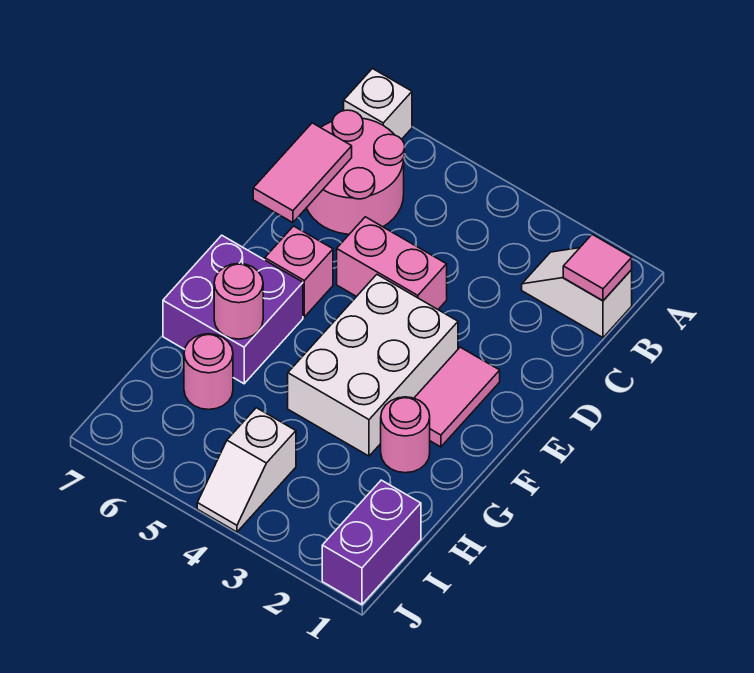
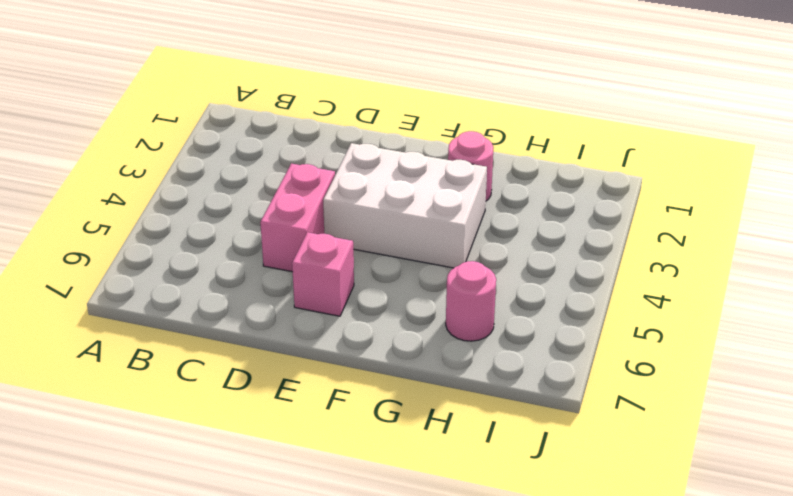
none -> white brick A7 level 1
none -> white slope B1:B2 level 1 top 1
none -> pink round brick B6:C7 level 1

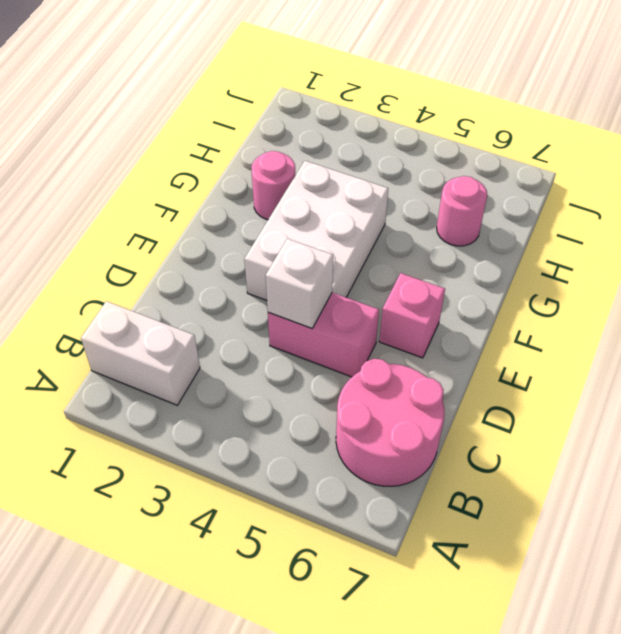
white brick B1:B2 level 1 -> white slope B1:B2 level 1 top 1
white brick D4 level 2 -> white brick A7 level 1
none -> pink tile E2:F2 level 1
none -> purple brick F6:G7 level 1
none -> purple brick I1:J1 level 1

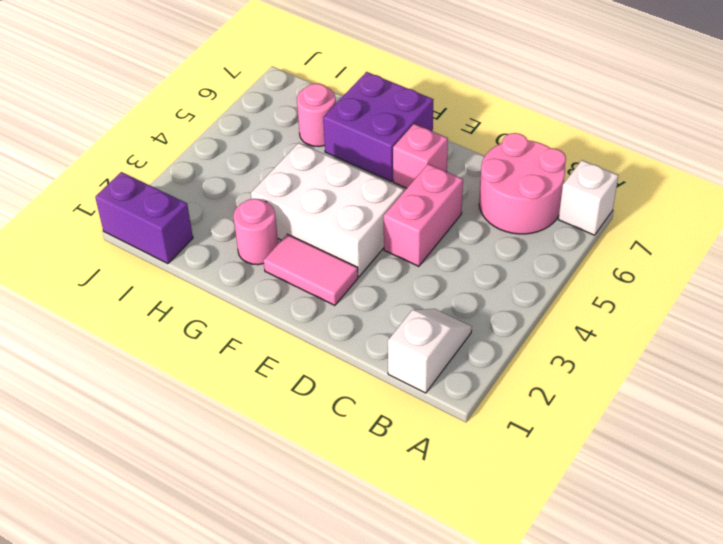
none -> white slope I4:J4 level 1 top I
none -> pink tile B1 level 2
none -> pink tile C7:D7 level 2

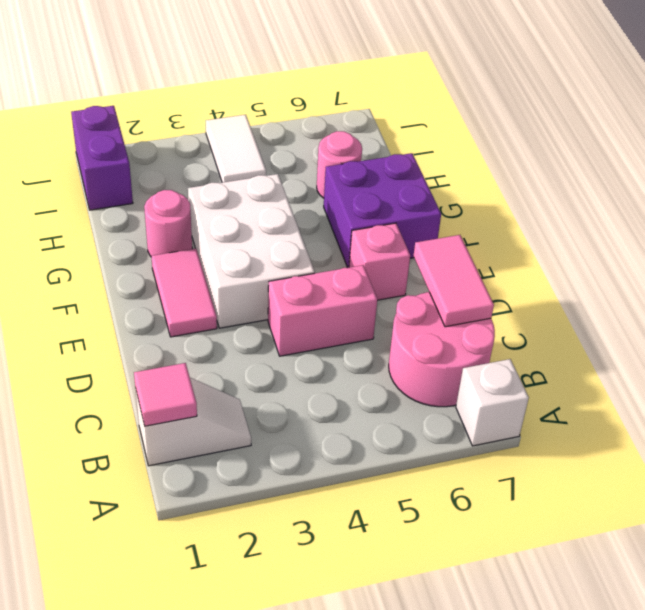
white tile I4:J4 level 1 -> white slope I4:J4 level 1 top I
none -> pink round brick G6 level 2

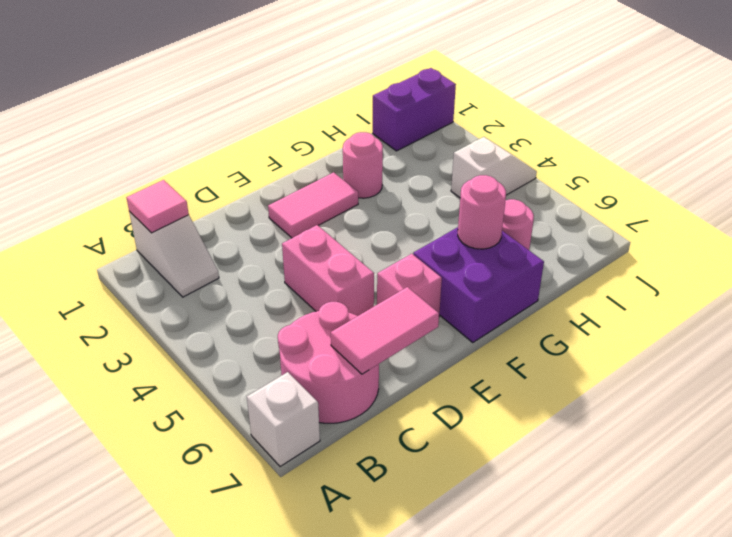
none -> white brick E3:G4 level 1

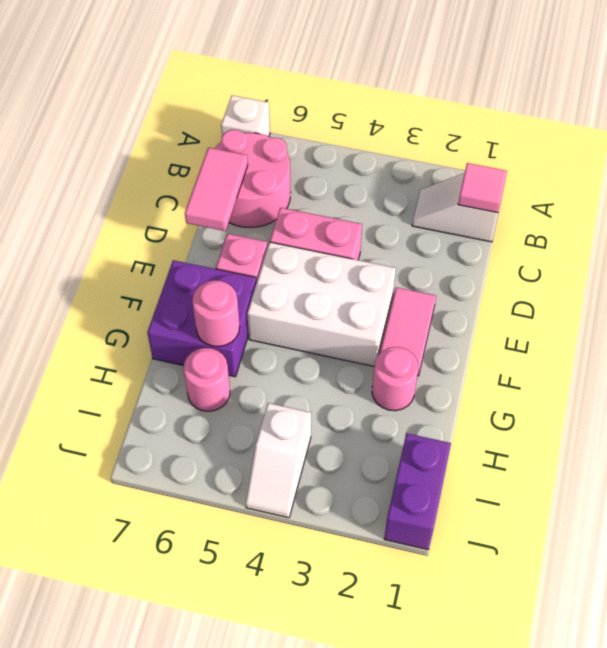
white brick E3:F5 level 1 -> white brick E3:G4 level 1

